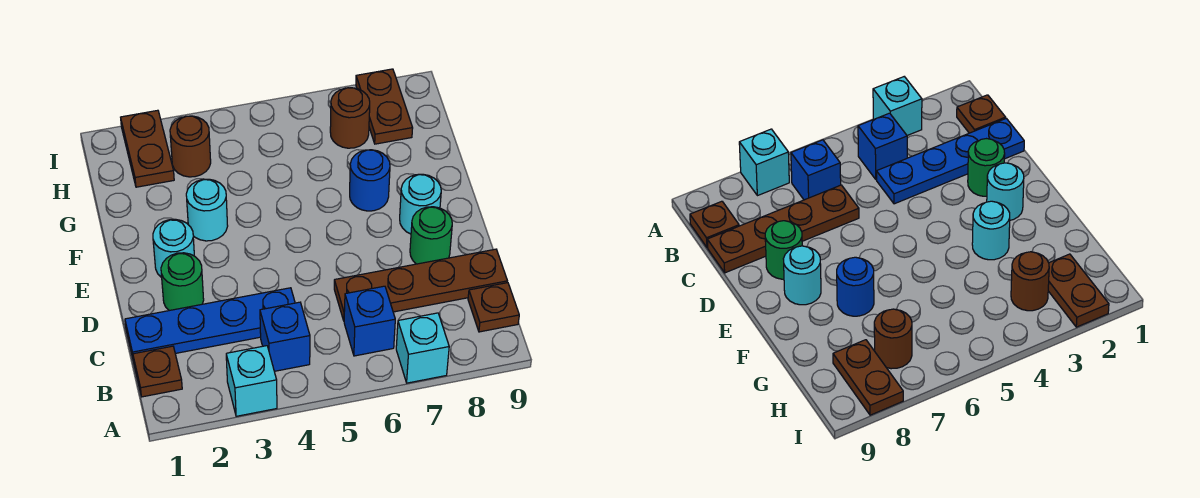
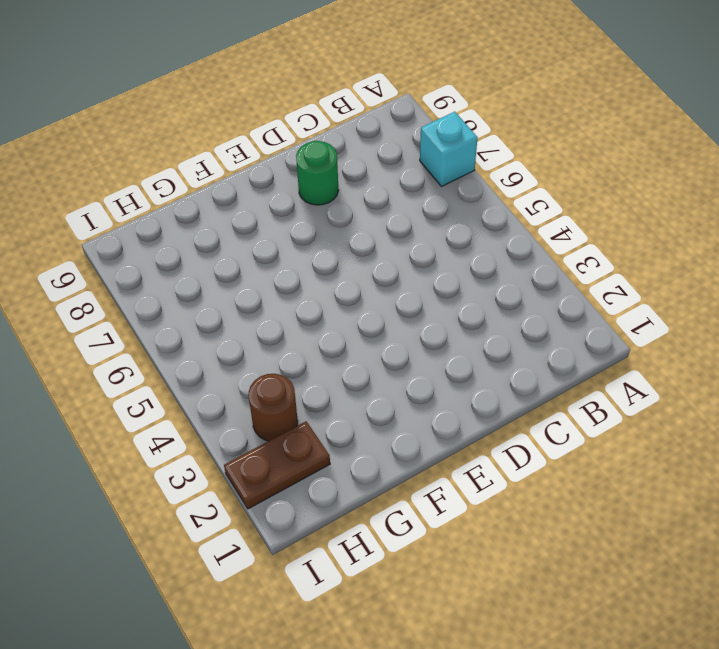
none -> cyan brick A3 level 1
none -> brown plate B1 level 1
none -> blue brick B4 level 1

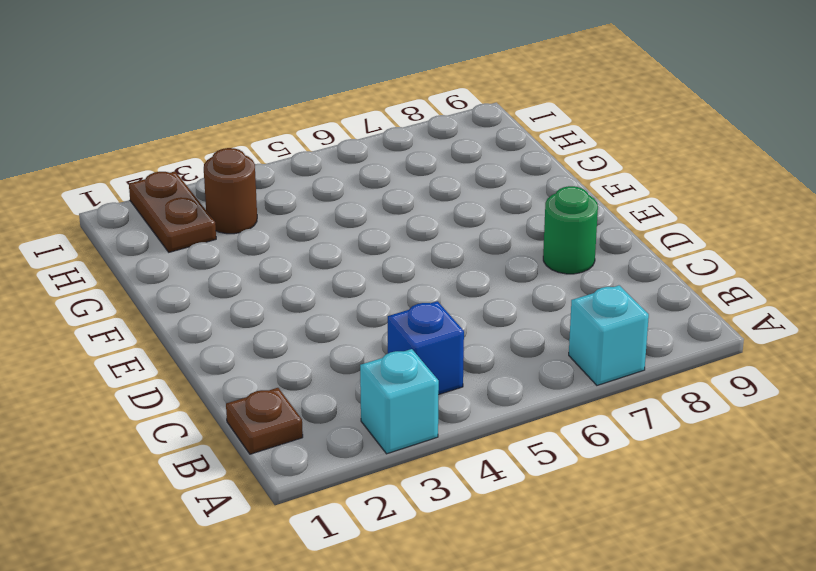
none -> blue brick B6 level 1
none -> brown plate B9 level 1
none -> blue plate C1:C4 level 1

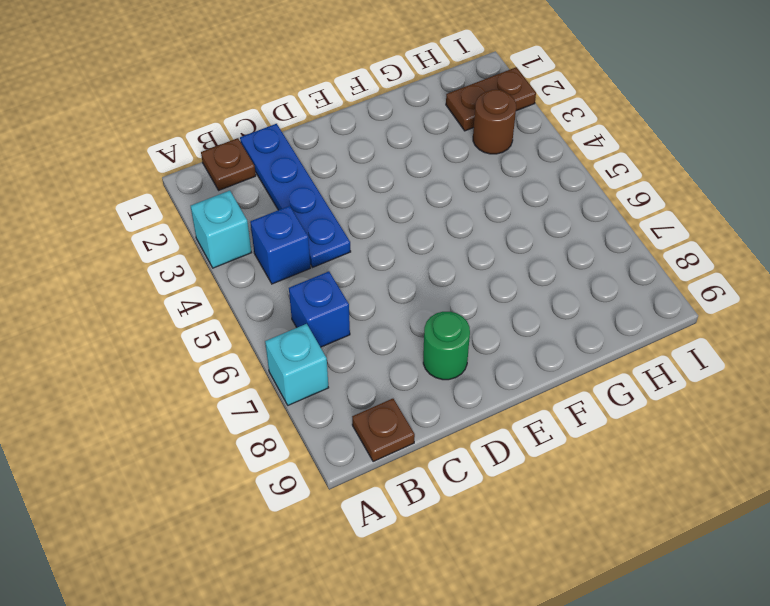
none -> brown plate C6:C9 level 1
none -> green round brick D2 level 1
none -> cyan round brick E2 level 1

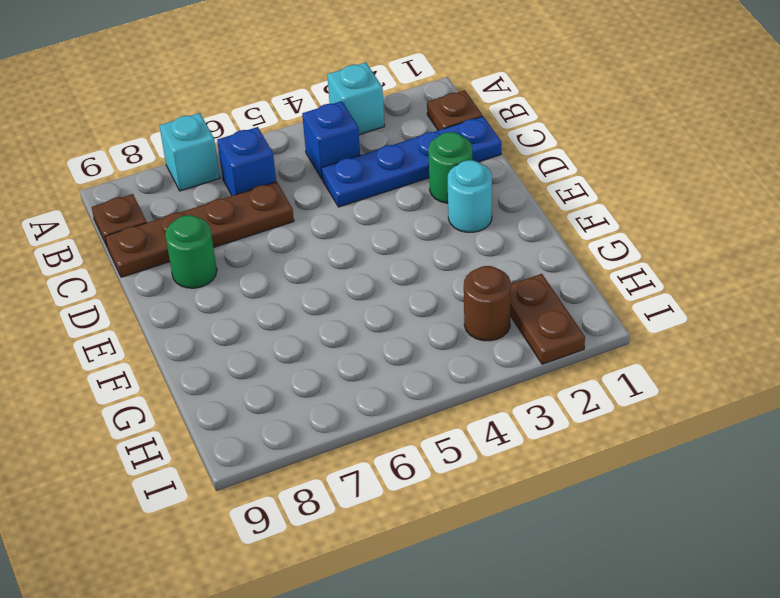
none -> cyan round brick E8 level 1
none -> cyan round brick F3 level 1
none -> blue round brick F7 level 1

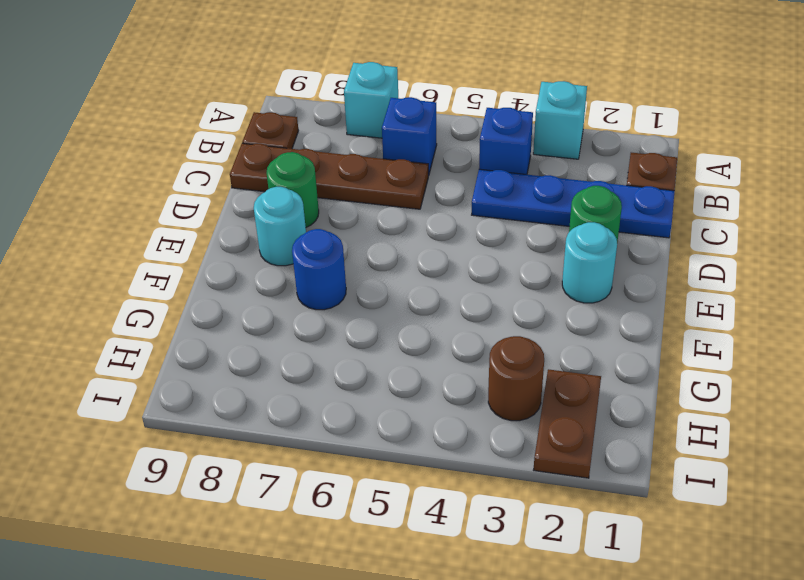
none -> cyan round brick F3 level 1
none -> brown round brick H7 level 1
none -> brown plate H8:I8 level 1

